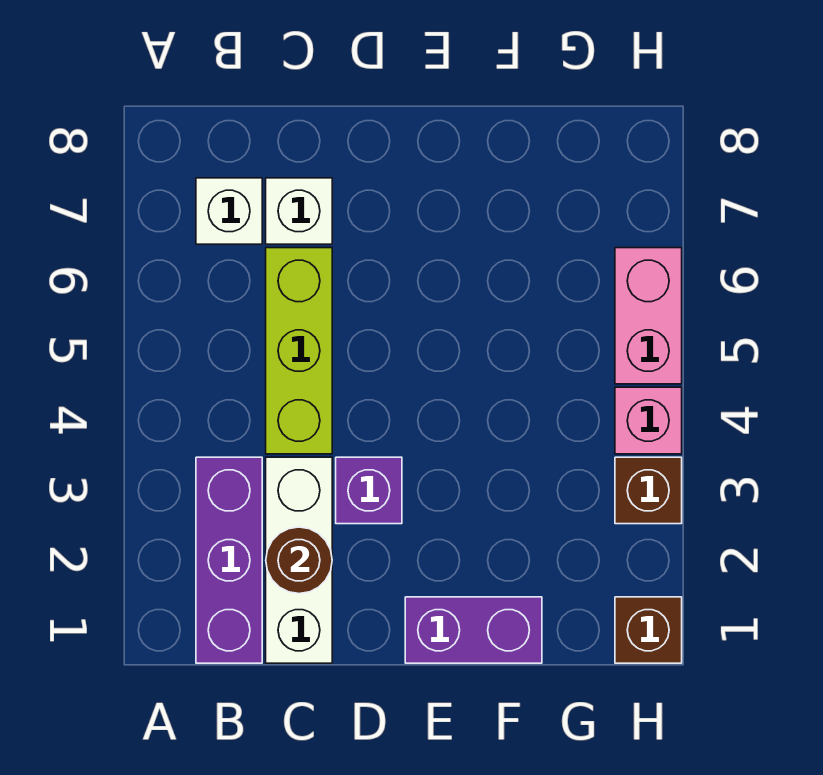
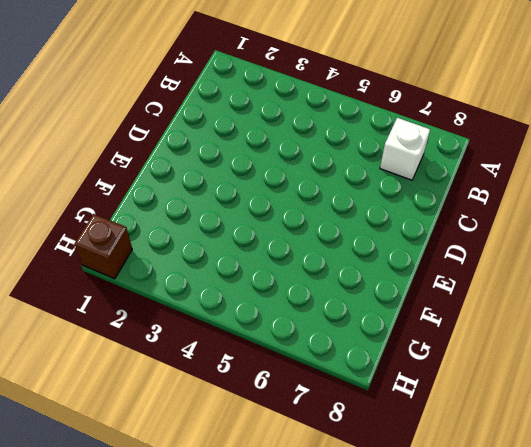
none -> purple brick B1:B3 level 1
none -> white brick C1:C3 level 1
none -> lime brick C4:C6 level 1

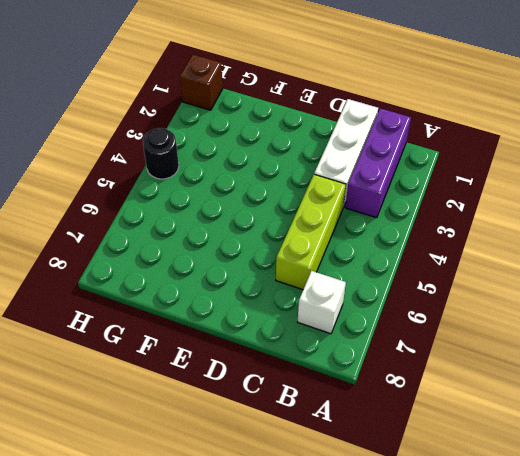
black round brick H4 level 1 -> pink brick H4 level 1
none -> white brick C7 level 1
none -> purple brick D3 level 1
none -> purple brick E1:F1 level 1

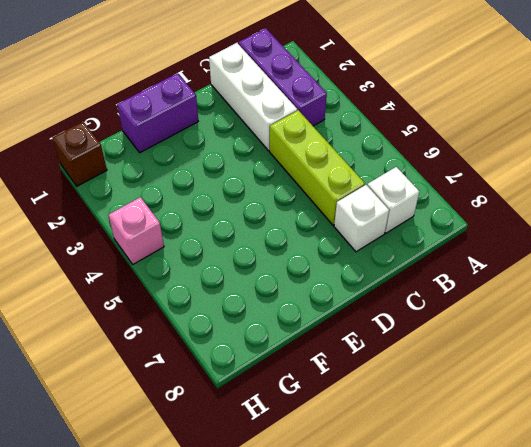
none -> purple brick D3 level 1
none -> brown brick H3 level 1
none -> pink brick H5:H6 level 1

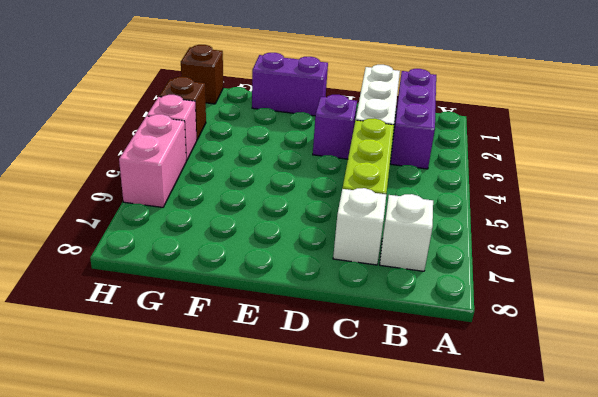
none -> brown round brick C2 level 2

